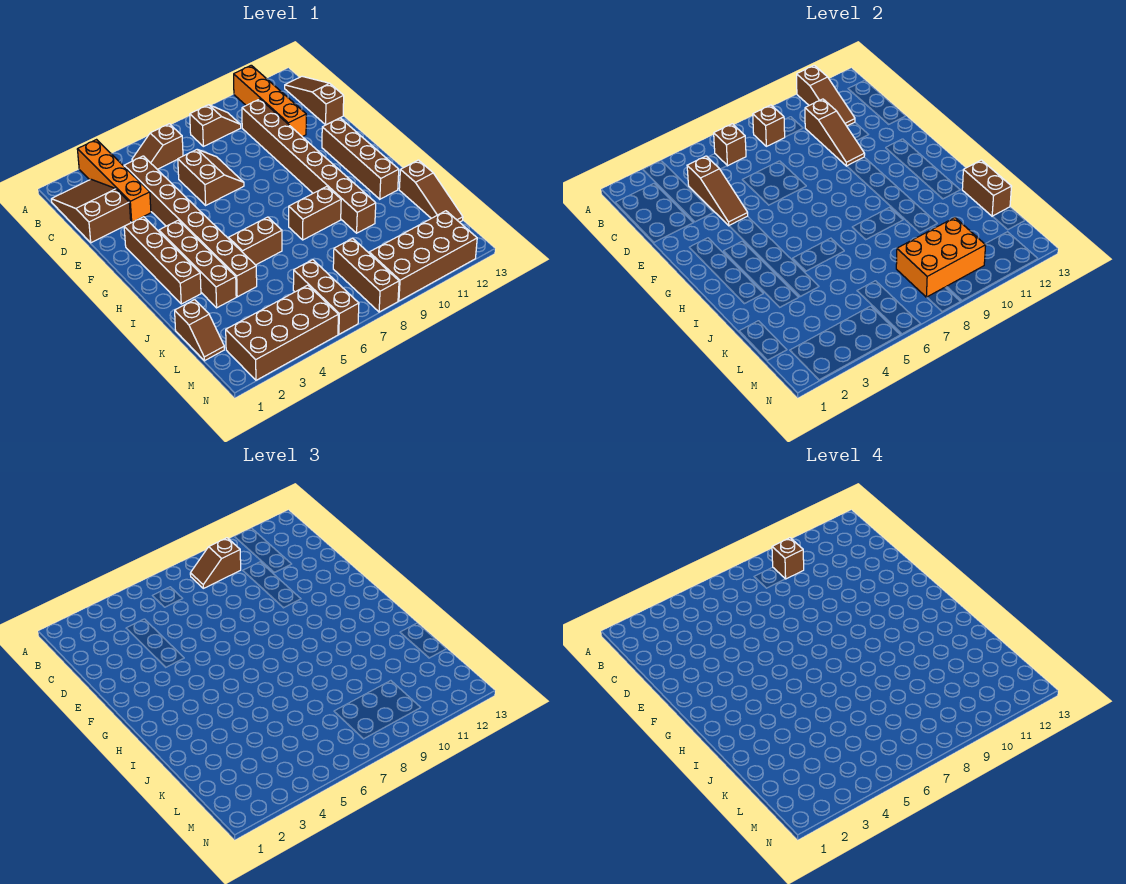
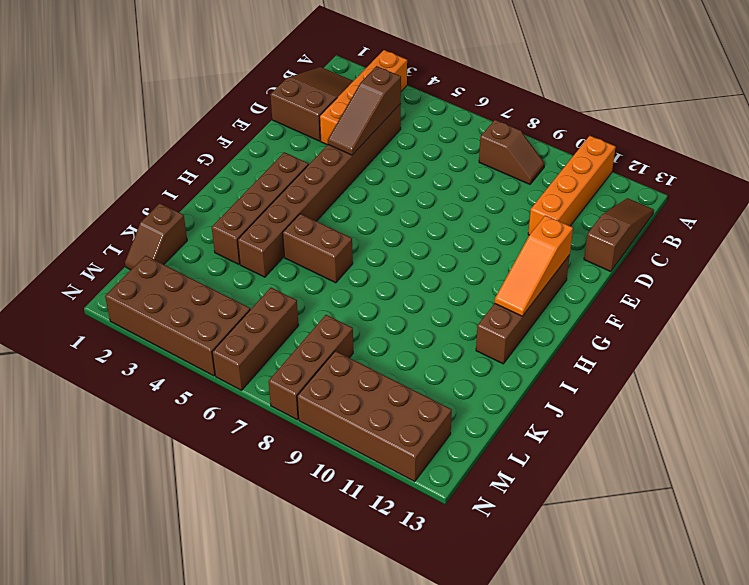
orange slope F12:H12 level 2 top F -> none
none -> brown slope B5:B6 level 1 top 6
none -> brown brick C10:J10 level 1
none -> brown slope D6:E7 level 1 top 6

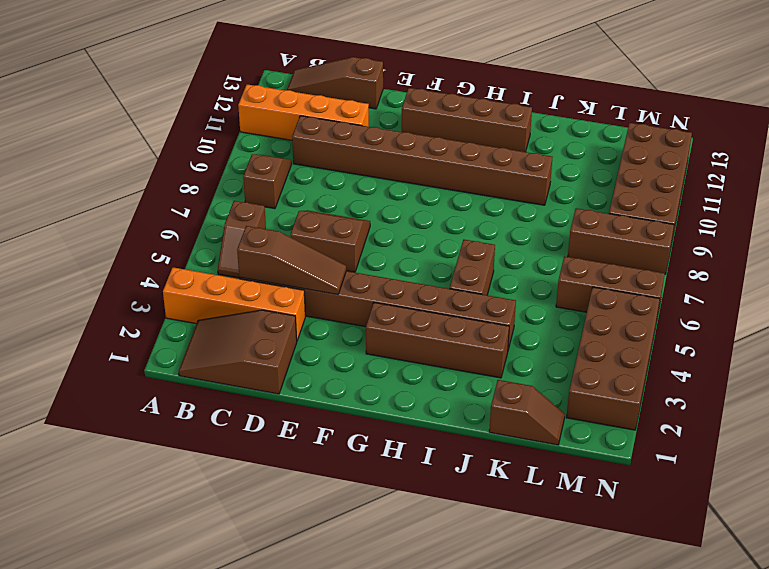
none -> brown brick F2:I2 level 1
none -> brown brick I8:I9 level 1
none -> brown slope J13:L13 level 1 top J

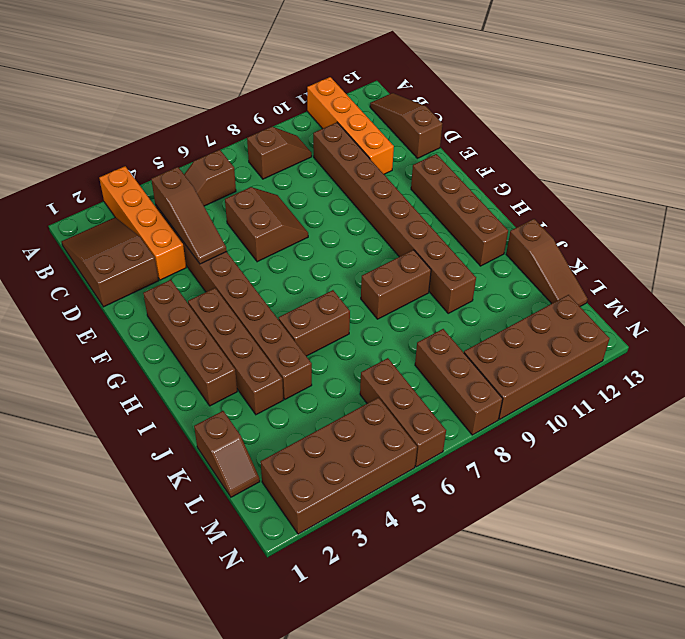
none -> brown slope A11:C11 level 2 top A
none -> brown brick B6 level 2
none -> brown brick B8 level 2

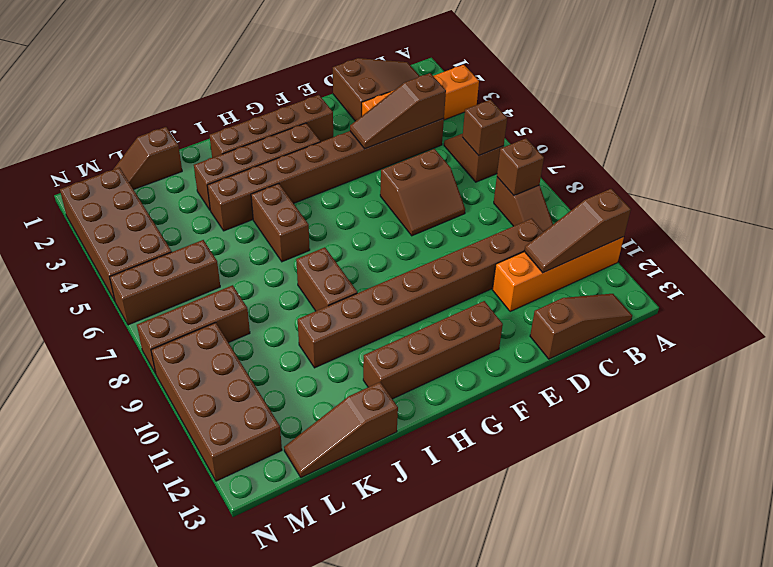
none -> brown slope C10:E10 level 2 top C
none -> brown brick J13:K13 level 2
none -> orange brick L8:M10 level 2

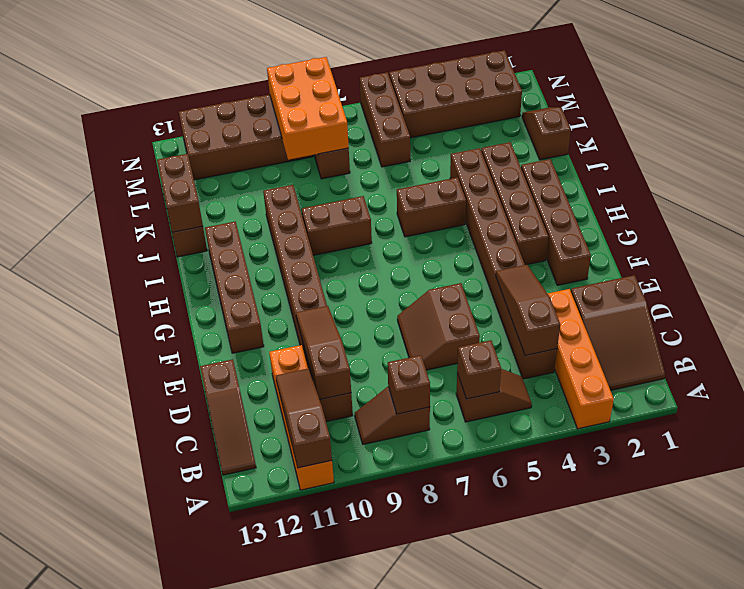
orange brick L8:N9 level 2 -> orange brick L8:M10 level 2
none -> brown slope B8:B9 level 3 top 9
none -> brown brick B9 level 4

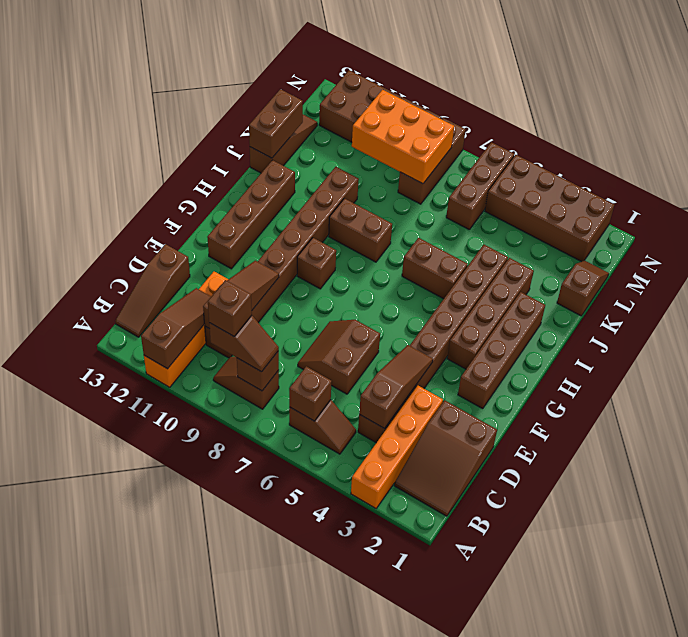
brown brick G9 level 1 -> none

